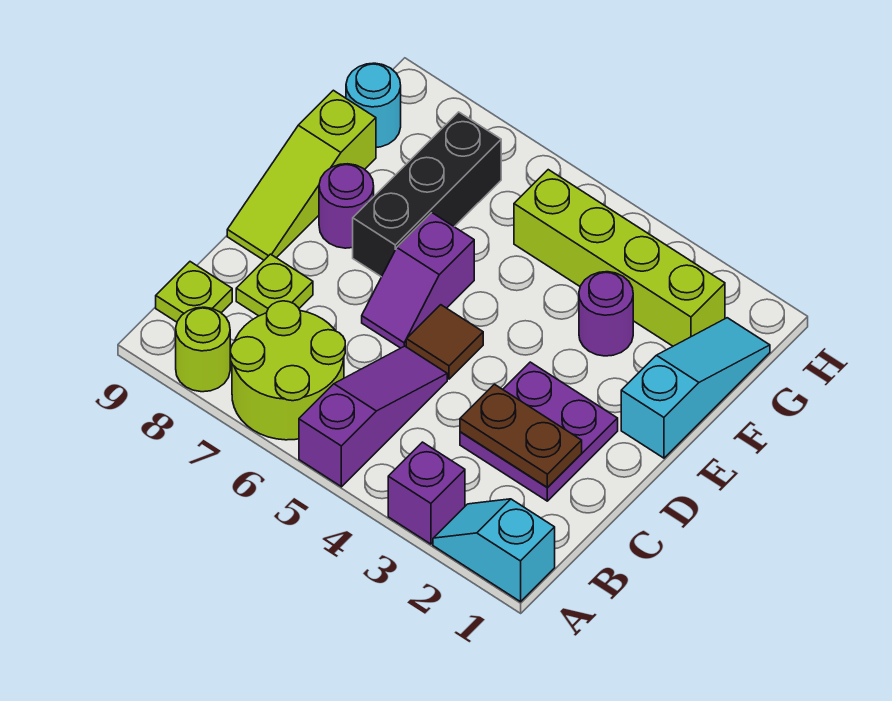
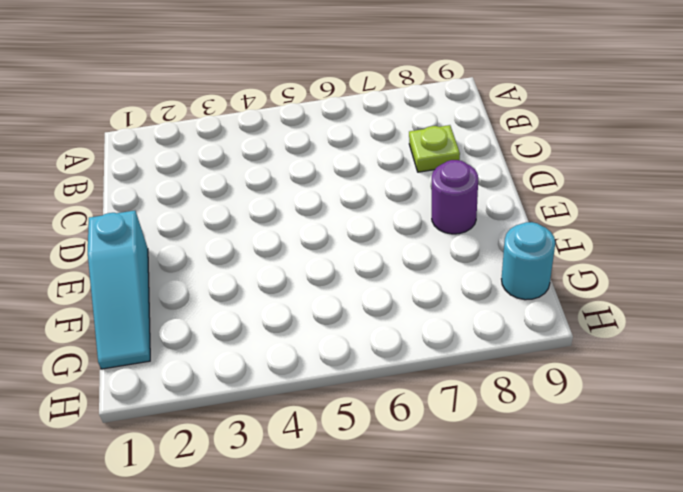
none -> cyan slope A1:A2 level 1 top 1
none -> purple brick A3 level 1
none -> purple slope A5:C5 level 1 top A

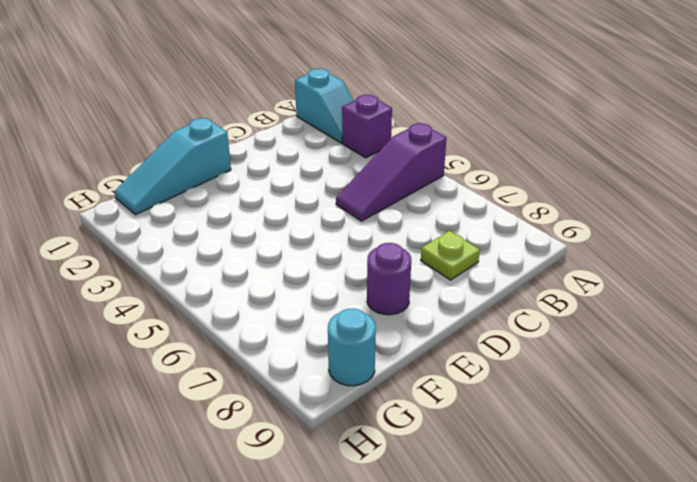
none -> lime round brick A6:B7 level 1
none -> lime round brick A8 level 1
none -> lime plate B9 level 1

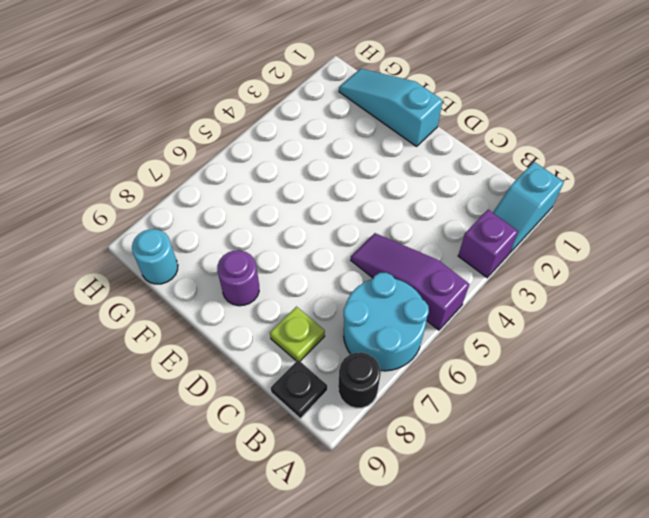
cyan round brick A6:B7 level 1 -> lime round brick A6:B7 level 1
black round brick A8 level 1 -> lime round brick A8 level 1
black plate B9 level 1 -> lime plate B9 level 1
none -> purple plate C2:D3 level 1
none -> brown tile D5 level 1
none -> purple slope D6:E6 level 1 top E

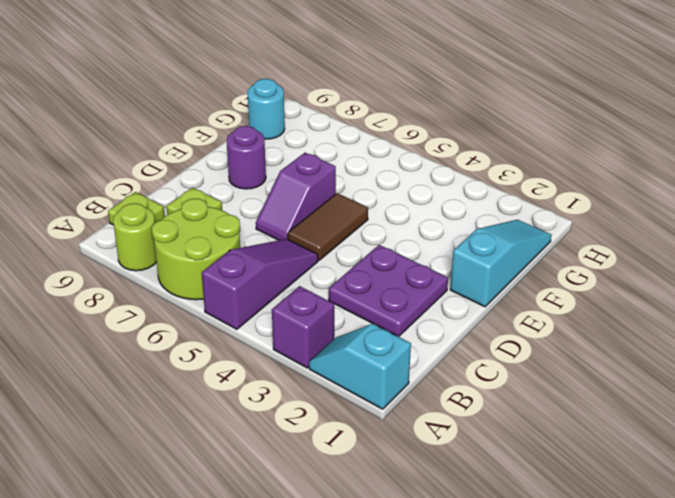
brown tile D5:E5 level 1 -> brown tile D5 level 1
none -> lime slope D9:F9 level 1 top F
none -> black brick E7:G7 level 1
none -> purple round brick F3 level 1

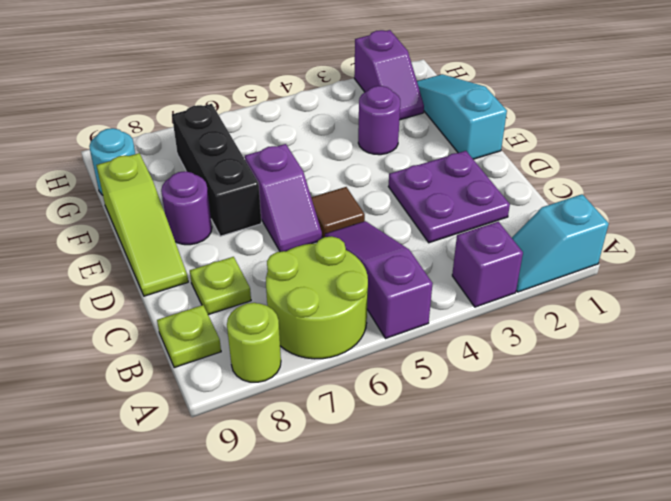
purple slope G2:H2 level 1 top H -> lime brick G2:G5 level 1
none -> brown plate C2:C3 level 2

